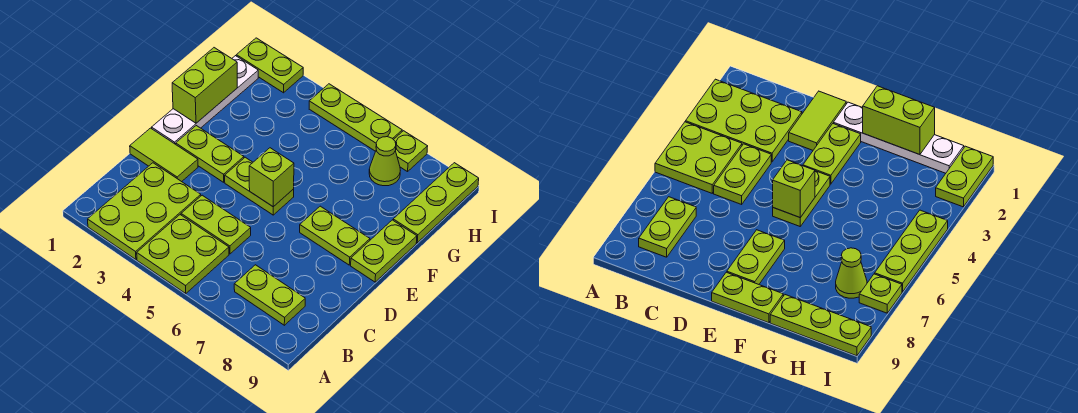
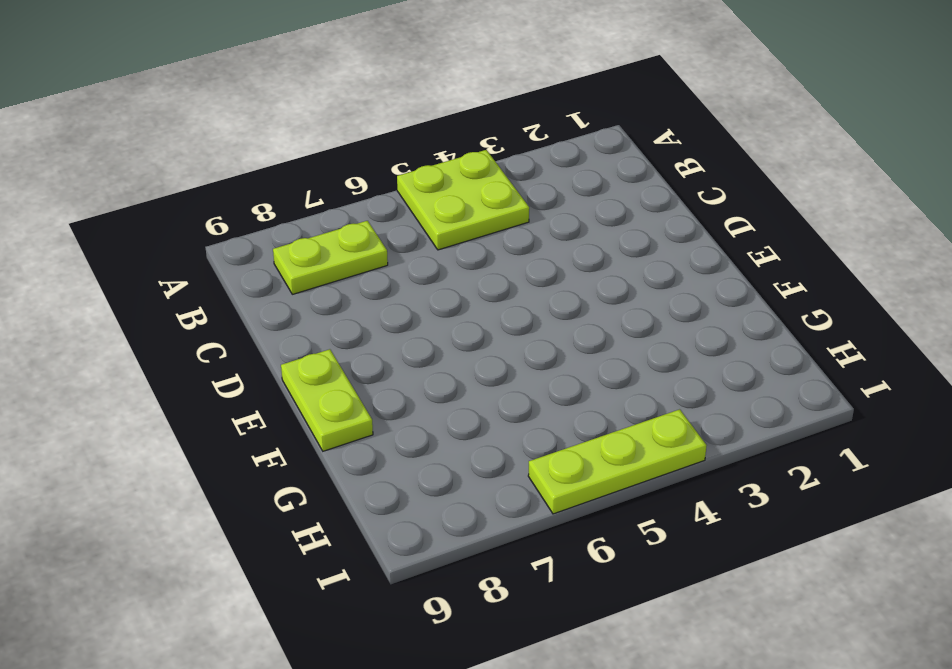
none -> lime plate A2:C3 level 1
none -> lime plate C4:C5 level 1
none -> lime tile D1:D2 level 1

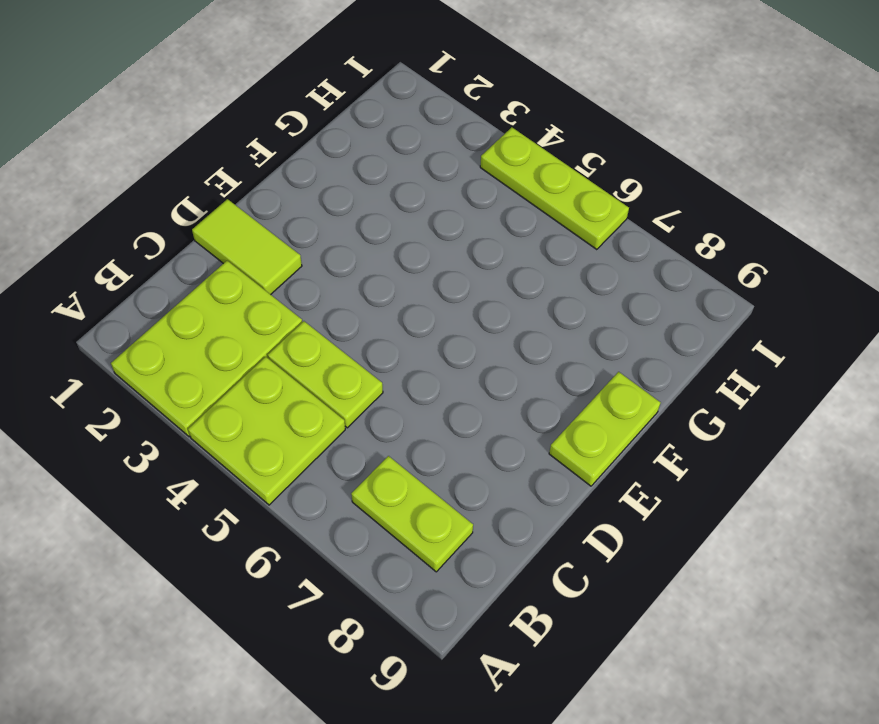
none -> white plate E1:H1 level 1
none -> lime plate E2:E3 level 1
none -> lime plate E4:E5 level 1

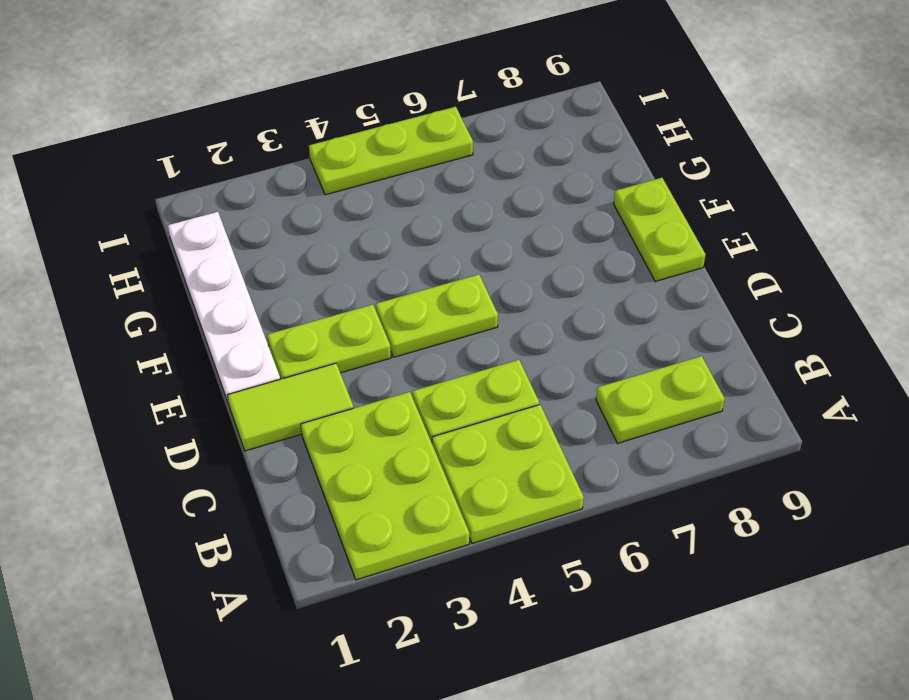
none -> lime plate E7:E8 level 1
none -> lime plate G9:I9 level 1
none -> lime cone H7 level 1

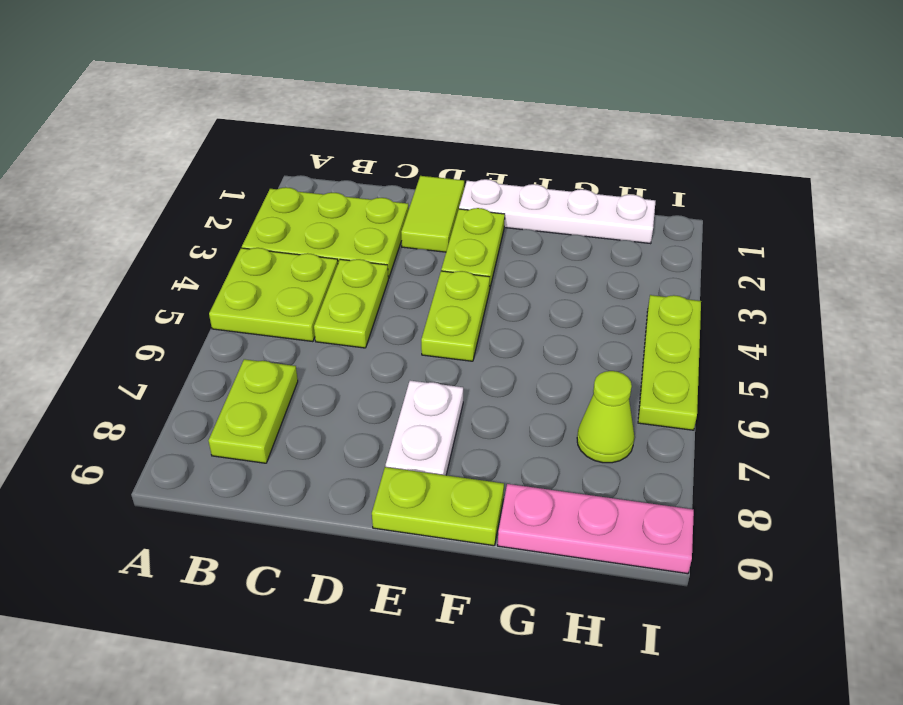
white plate E7:E8 level 1 -> lime plate E7:E8 level 1
pink plate G9:I9 level 1 -> lime plate G9:I9 level 1
none -> lime plate I1:I2 level 1
none -> lime plate I7 level 1
none -> lime brick E5 level 2

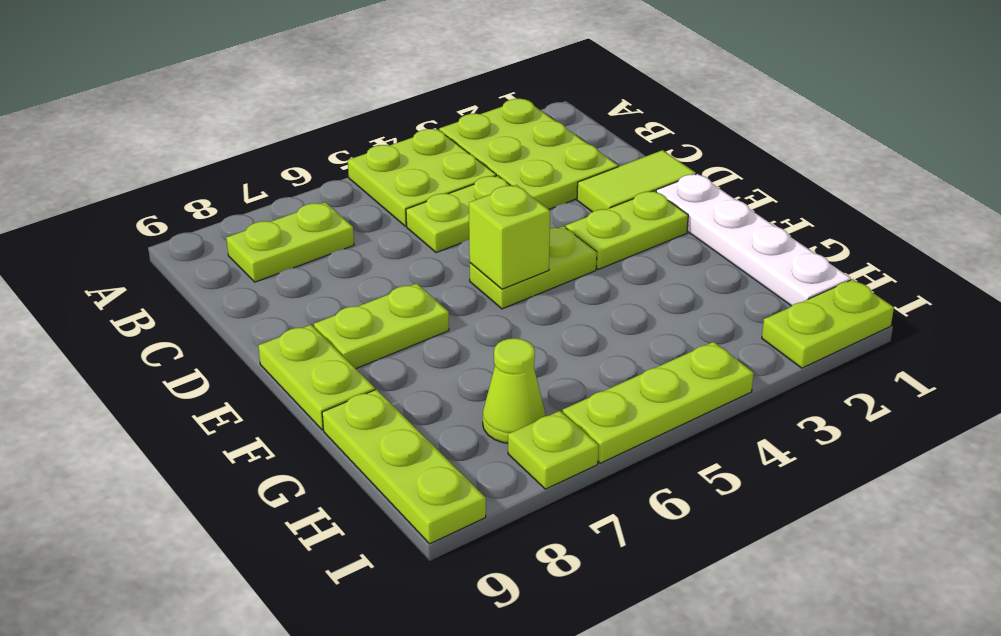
none -> lime brick F1:G1 level 2

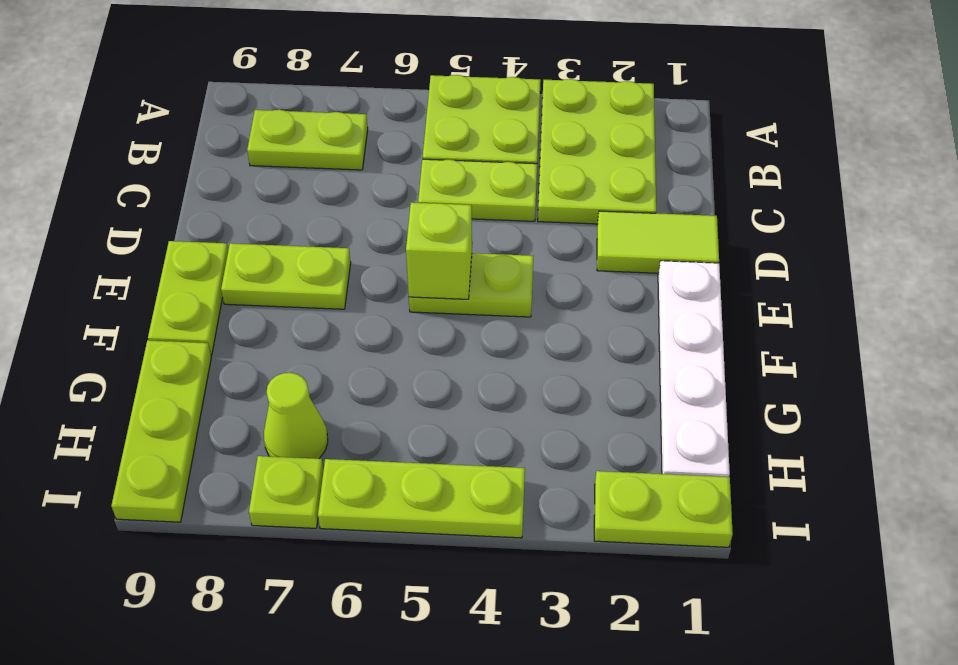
none -> lime plate E2:E3 level 1
none -> lime brick F1:G1 level 2

